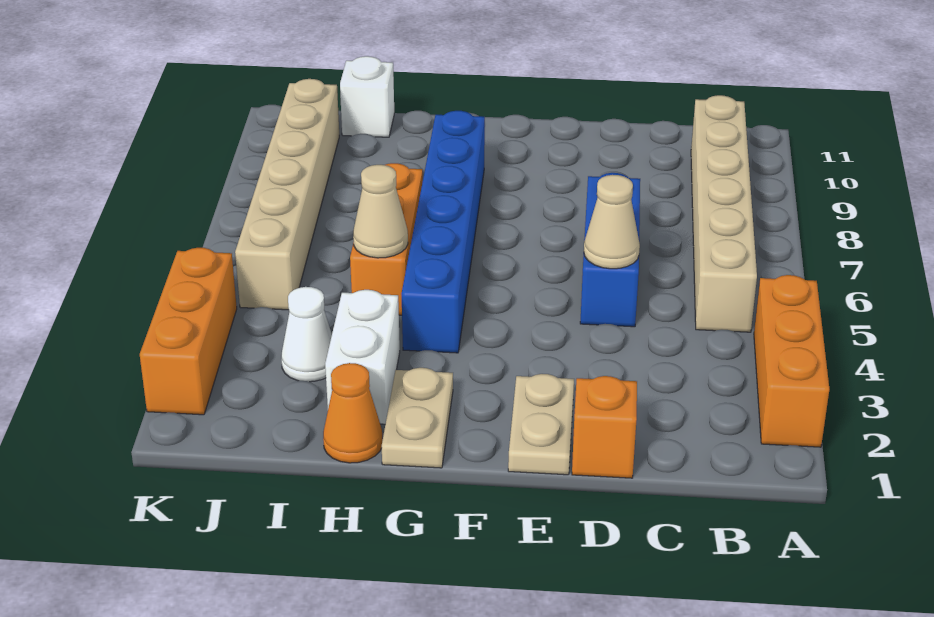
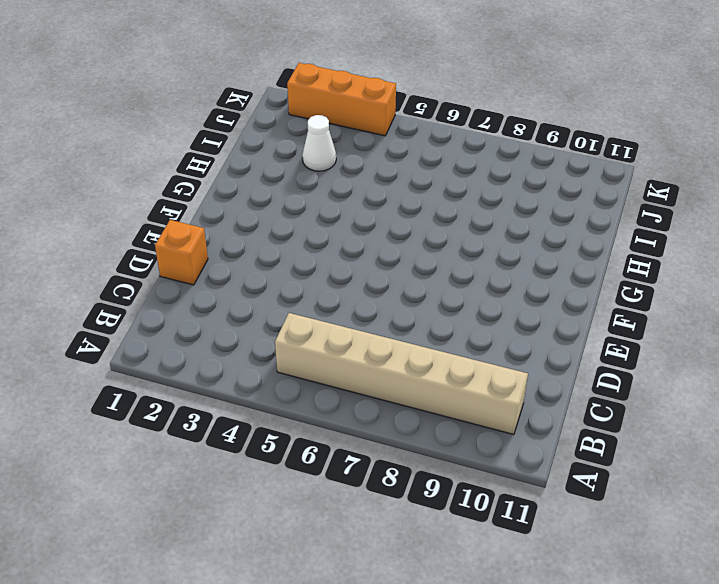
none -> orange brick A2:A4 level 1
none -> blue brick D5:D7 level 1
none -> tan plate E1:E2 level 1

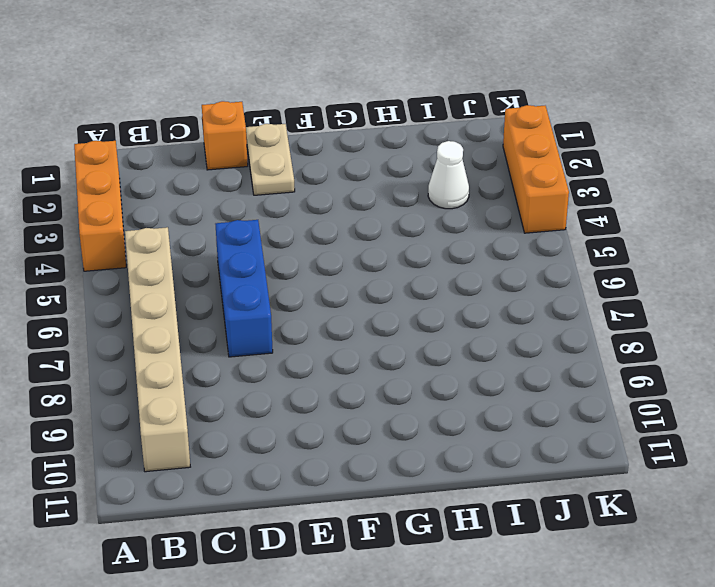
none -> tan plate G1:G2 level 1
none -> blue brick G4:G9 level 1
none -> orange cone H1 level 1

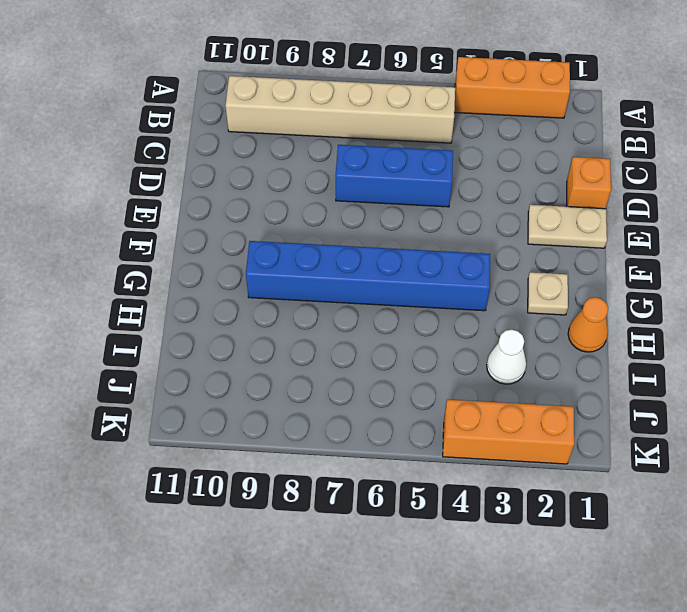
tan plate G2 level 1 -> tan plate G1:G2 level 1
none -> white brick H2:H3 level 1
none -> orange brick H5:H7 level 1
none -> white brick I11 level 1

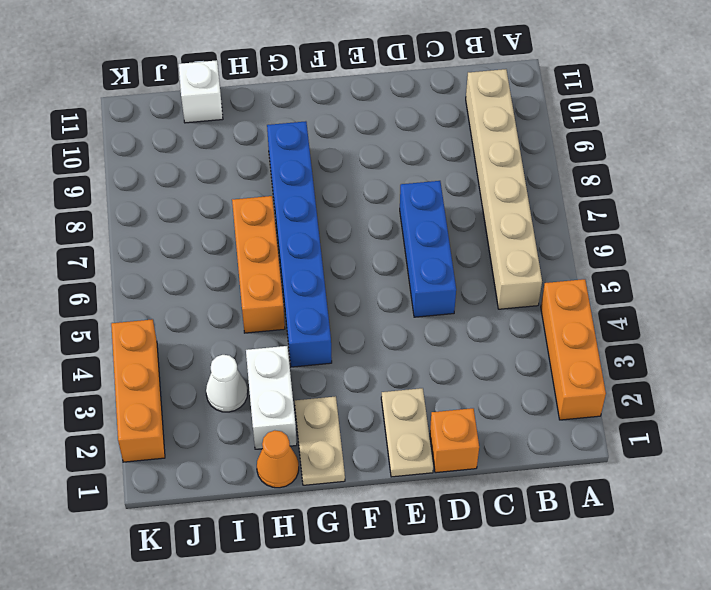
none -> tan brick J5:J10 level 1
none -> tan cone D5 level 2
none -> tan cone H5 level 2

